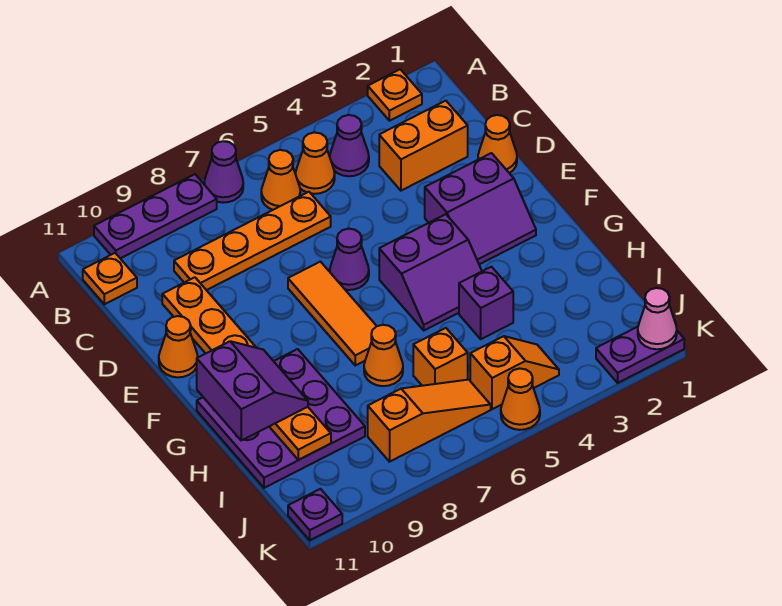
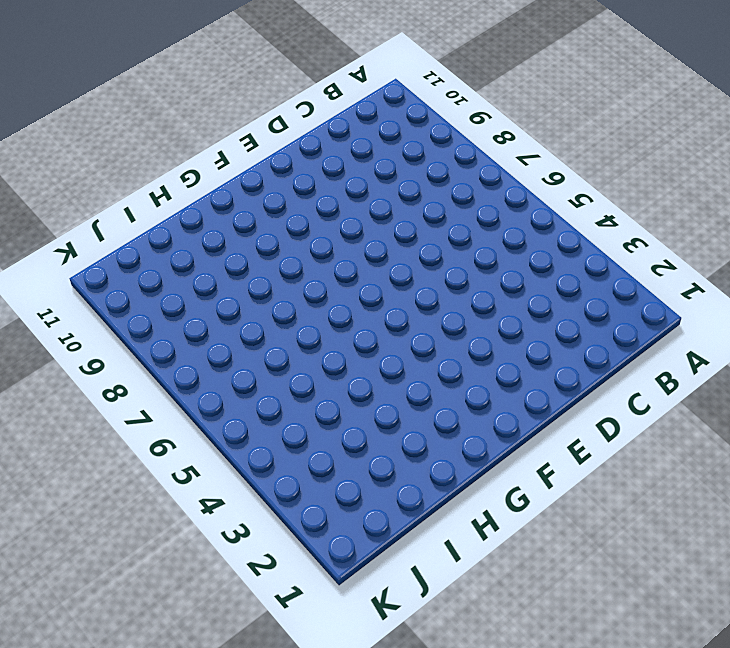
none -> orange plate A2 level 1
none -> purple cone A7 level 1
none -> purple plate A8:A10 level 1

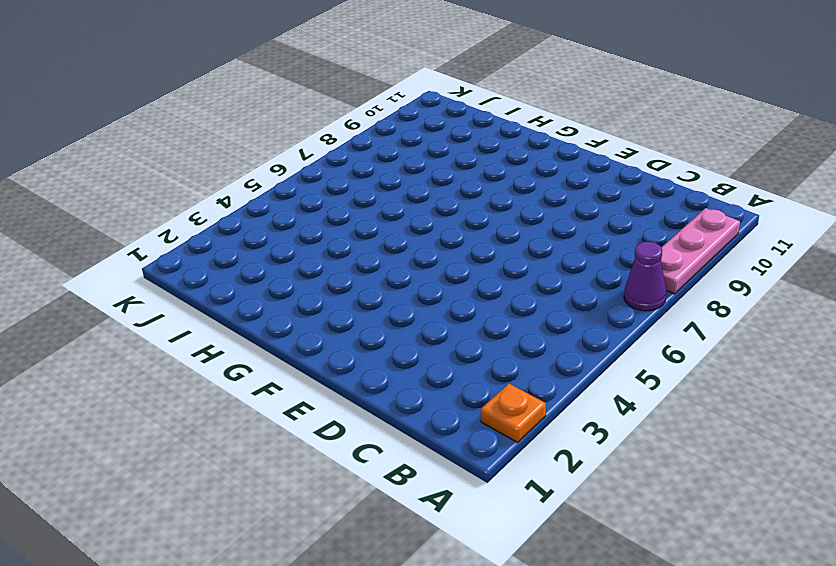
pink plate A8:A10 level 1 -> purple plate A8:A10 level 1
none -> purple cone B4 level 1
none -> orange cone B5 level 1
none -> orange cone B6 level 1

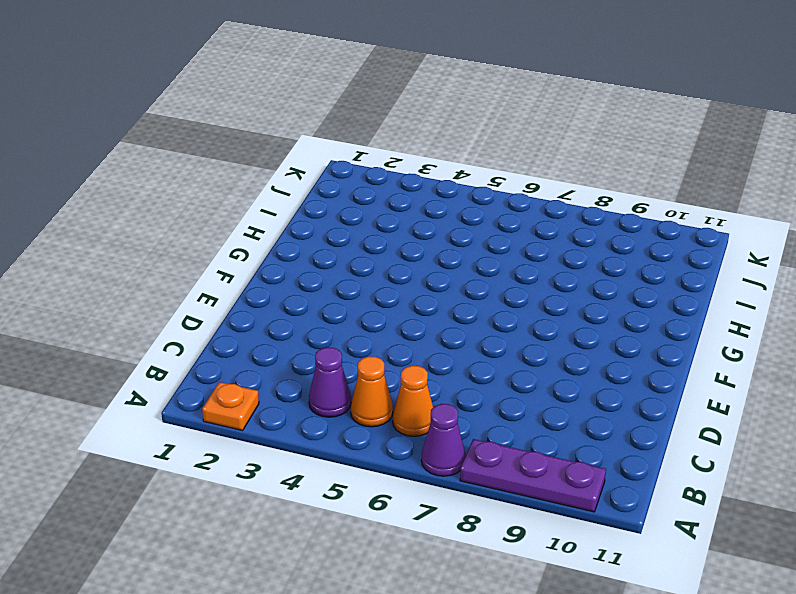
none -> orange plate B11 level 1
none -> orange brick C2:C3 level 1
none -> orange plate C6:C9 level 1

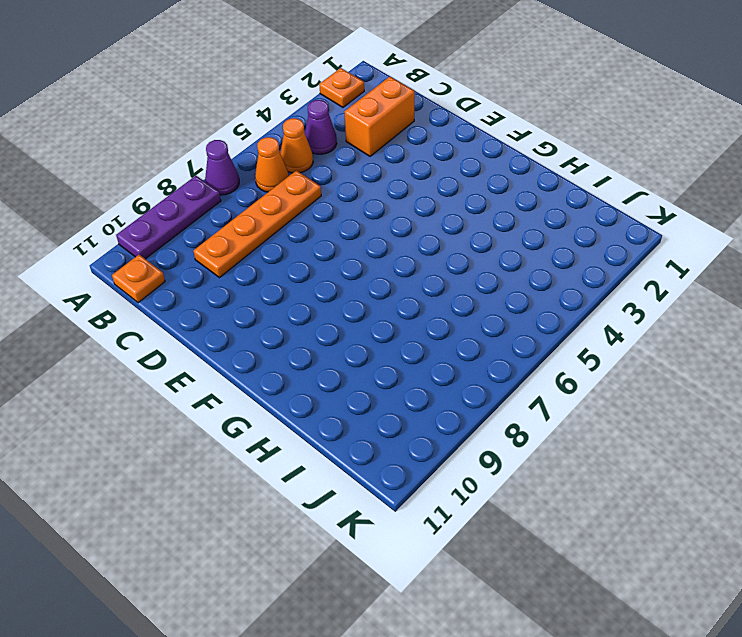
none -> orange cone D1 level 1
none -> purple slope E2:F3 level 1 top E
none -> purple cone E6 level 1

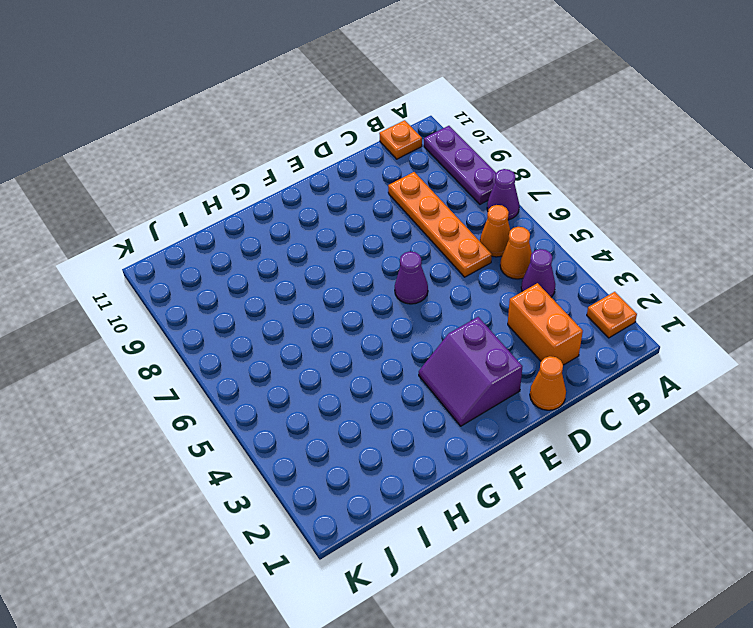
none -> orange tile E7:G7 level 1
none -> orange cone E11 level 1
none -> purple slope F4:G5 level 1 top F

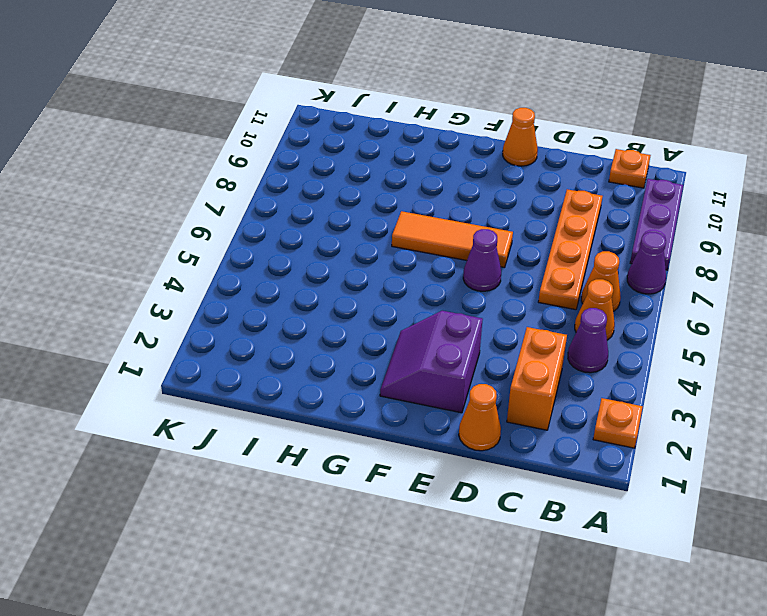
none -> purple slope F4:G5 level 1 top F
none -> purple plate G9:I11 level 1
none -> purple brick H4 level 1

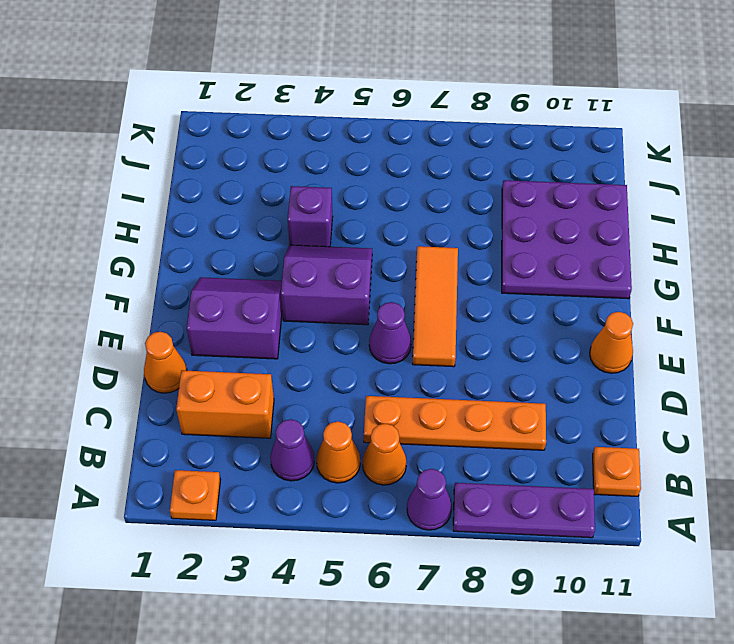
none -> orange cone H7 level 1
none -> orange brick I6 level 1
none -> orange slope J4:J5 level 1 top 5

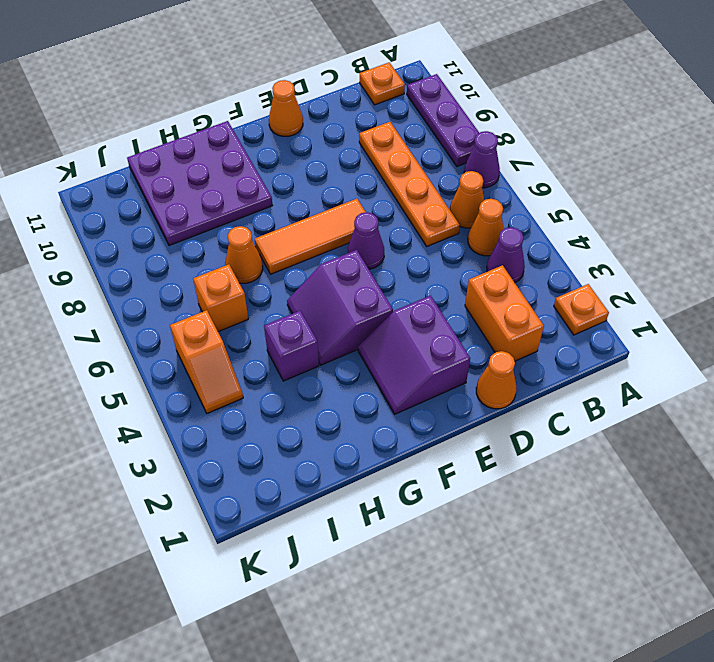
none -> orange slope J6:J8 level 1 top 8
none -> purple plate K1:K2 level 1
none -> orange cone K5 level 1

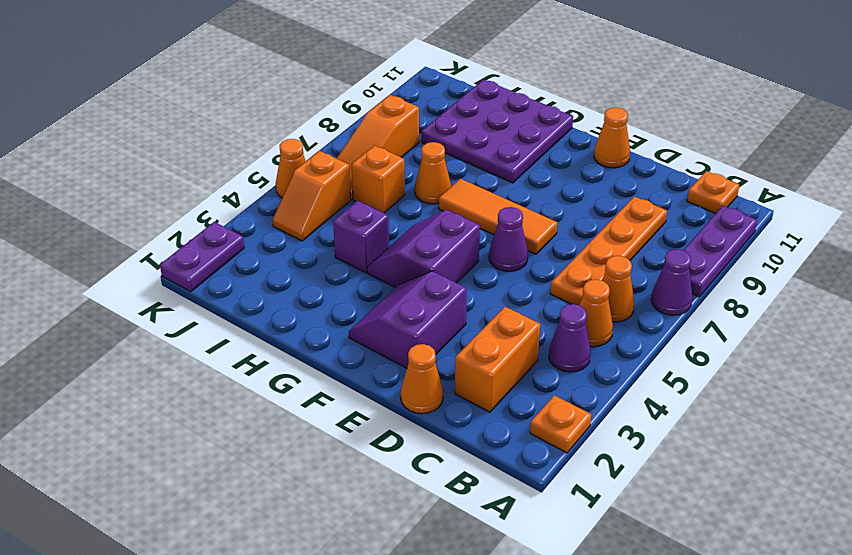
none -> purple plate K11 level 1
none -> orange plate D10:I10 level 2
none -> pink cone K1 level 2

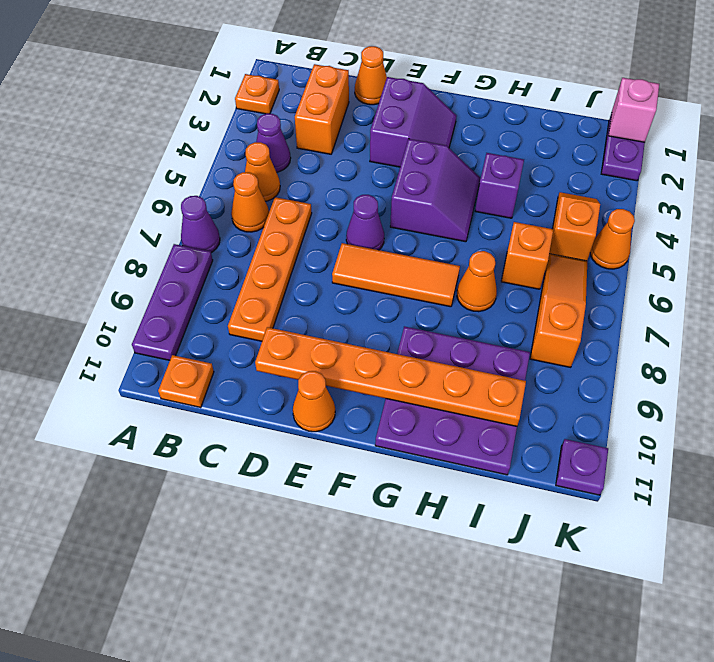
pink brick K1 level 2 -> pink cone K1 level 2
none -> purple slope G10:H11 level 3 top 11

